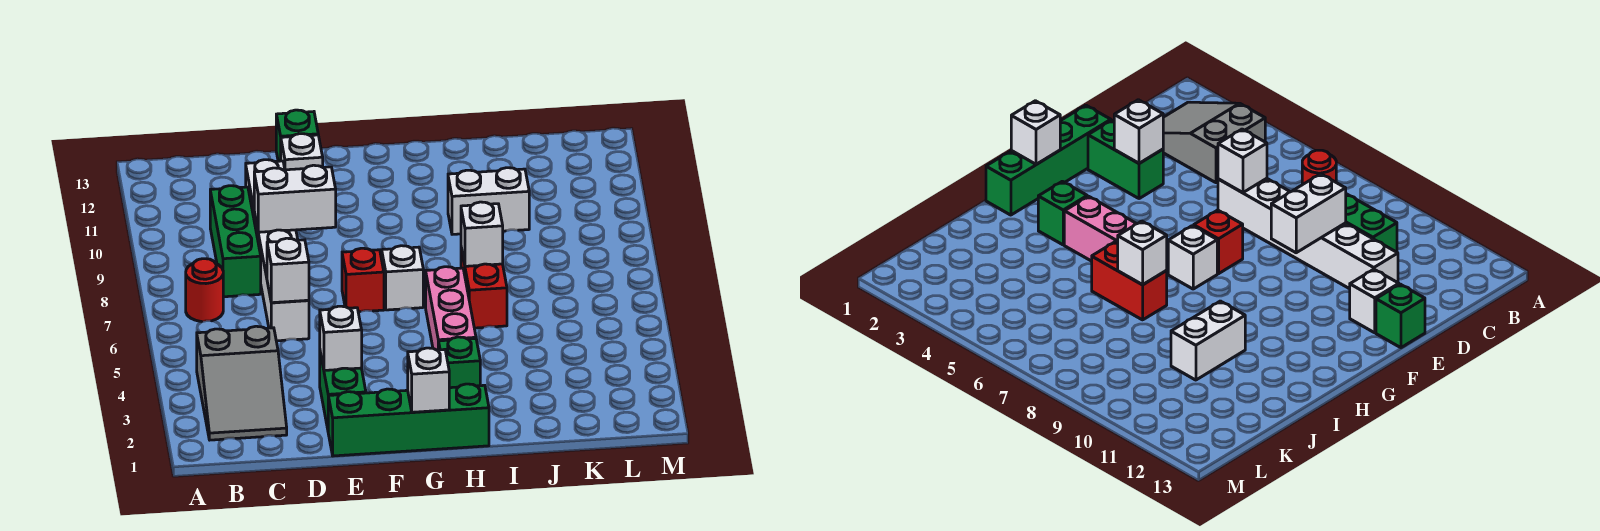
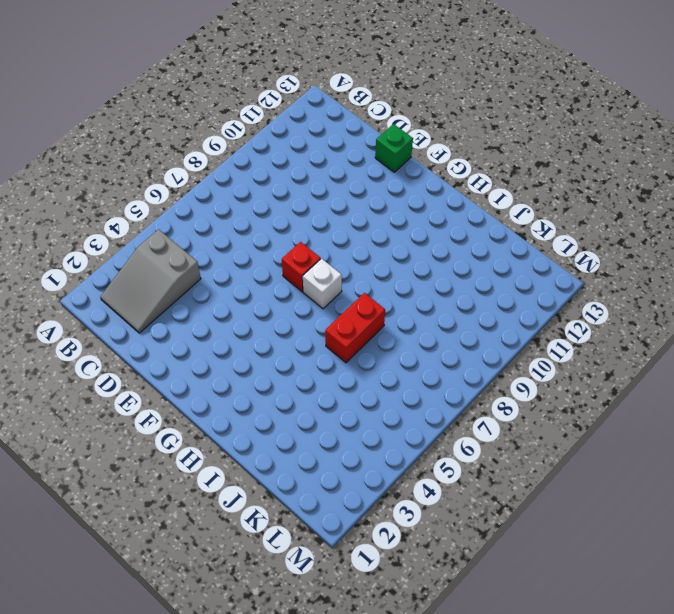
none -> red round brick B7 level 1
none -> green brick C8:C10 level 1
none -> white brick D6:D11 level 1

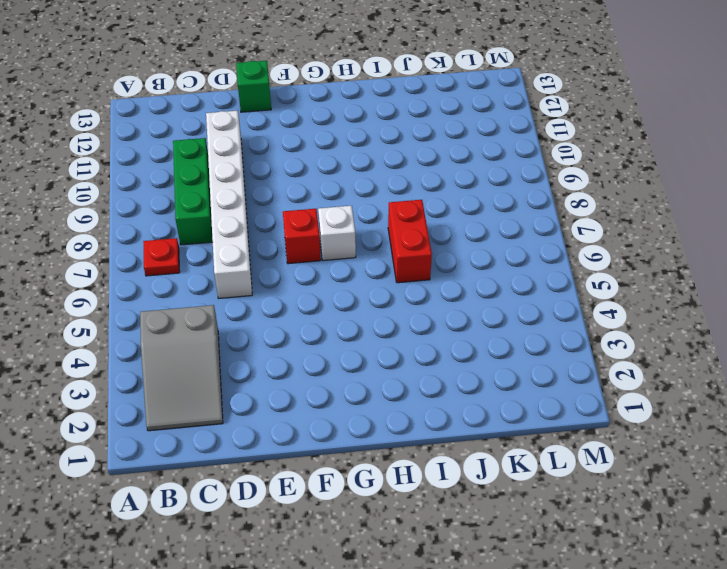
red plate B7 level 1 -> red round brick B7 level 1
none -> green brick E1:H1 level 1
none -> green brick E2:E3 level 1
none -> white brick E12 level 1

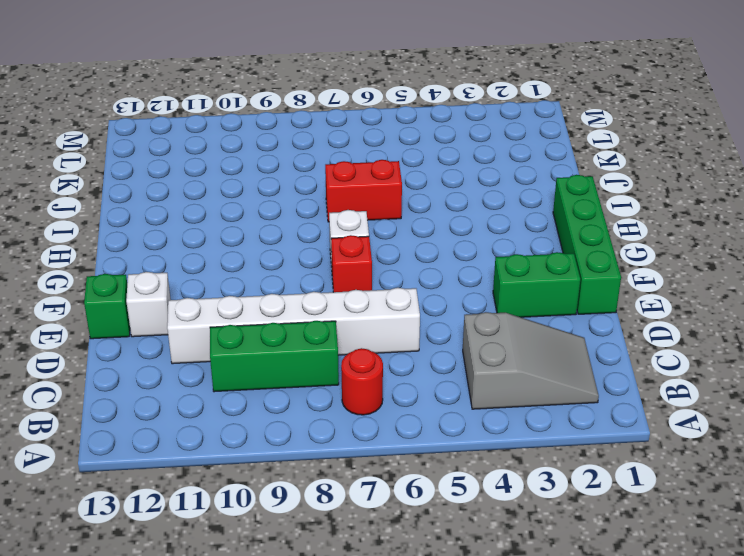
none -> green brick H3 level 1
none -> pink brick H4:H6 level 1
none -> white brick I10:J10 level 1

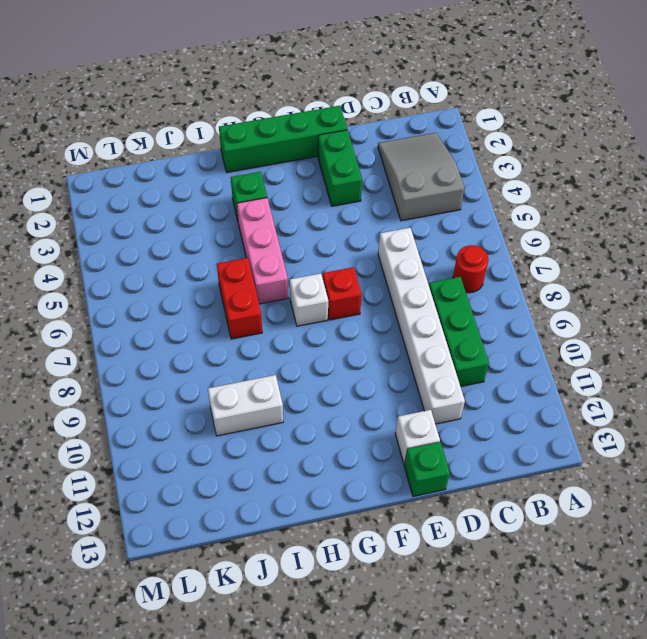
none -> white brick D6 level 2
none -> white brick D9:E9 level 2
none -> white brick E3 level 2

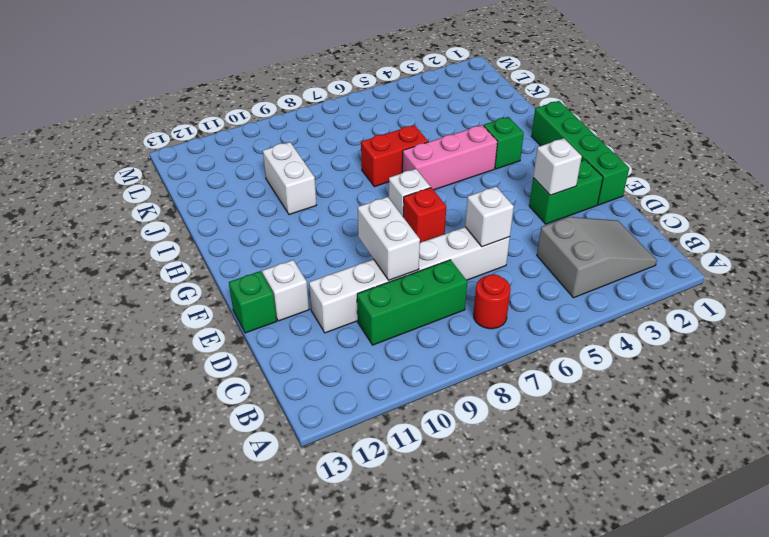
none -> white brick G1 level 2
none -> white brick I7 level 2

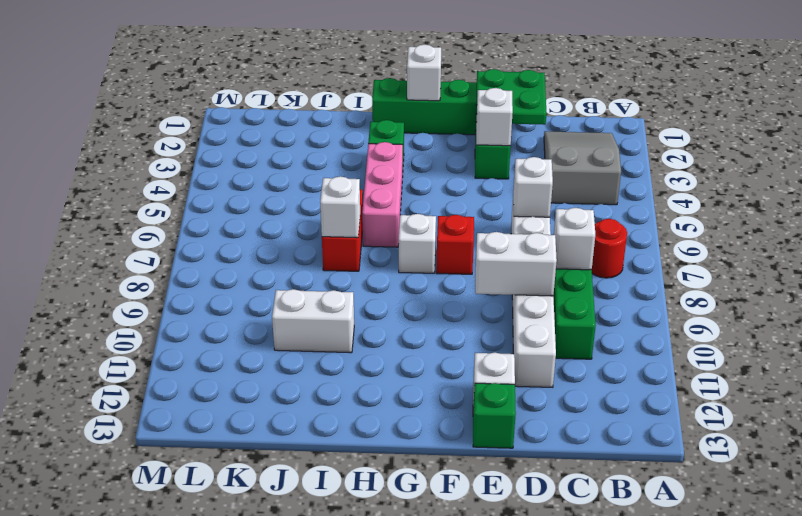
white brick C8 level 2 -> none
green plate D1:E2 level 2 -> none

